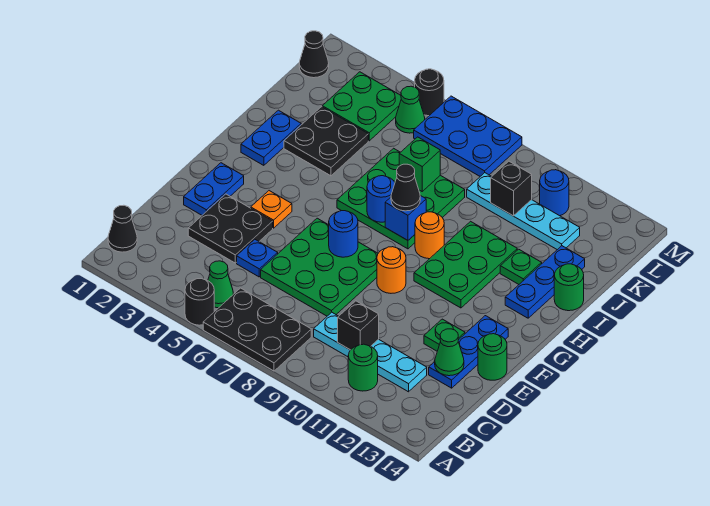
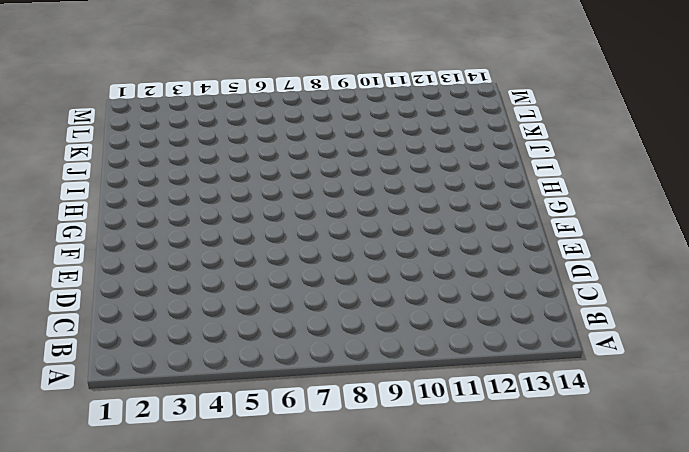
none -> black round brick A5 level 1
none -> black plate A6:B8 level 1
none -> black cone B1 level 1
none -> green cone B5 level 1

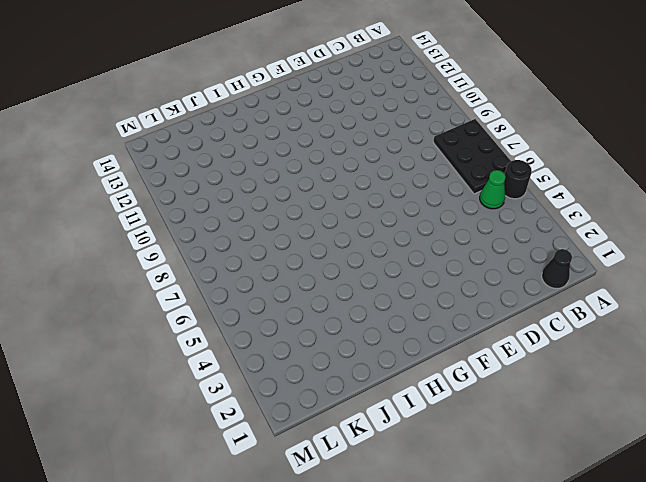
none -> green round brick B11 level 1
none -> cyan plate C9:C12 level 1
none -> black plate D3:E4 level 1
none -> blue plate D5 level 1

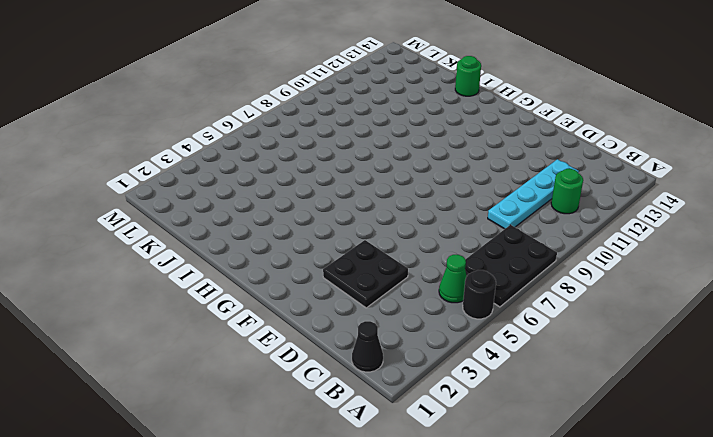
none -> blue plate D5 level 1
none -> green plate D6:F8 level 1
none -> blue plate D13:F13 level 1
none -> blue plate E2:F2 level 1

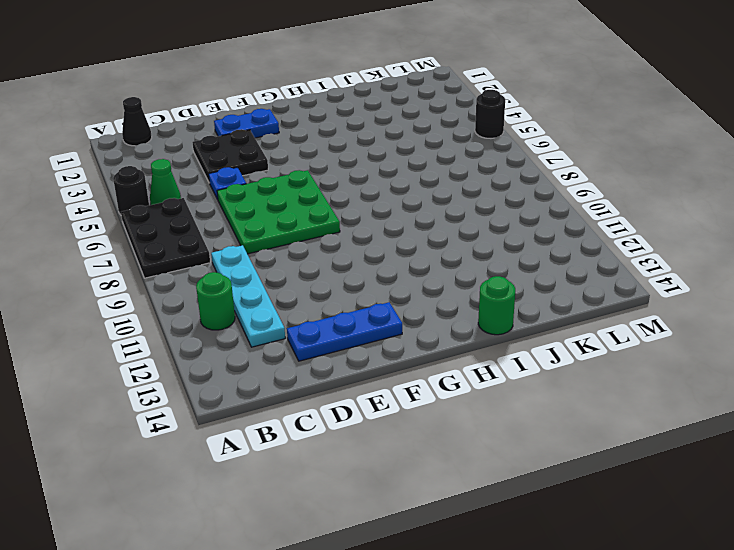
none -> green plate E12 level 1
none -> green round brick E14 level 1
none -> orange plate F4 level 1
none -> orange round brick F9 level 1

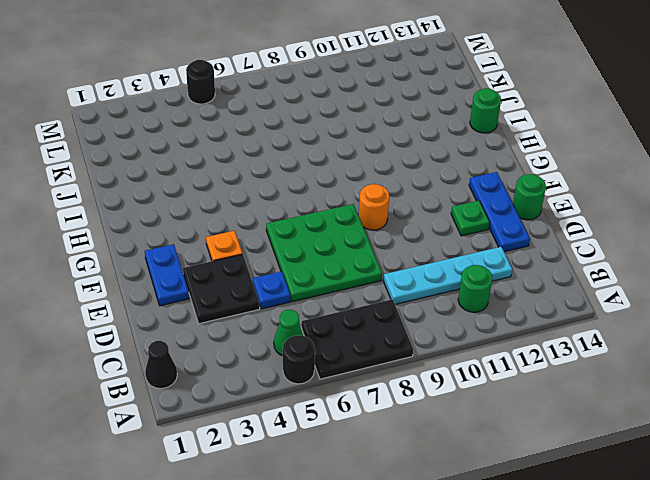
none -> green plate G10:I11 level 1
none -> blue plate H2:I2 level 1
none -> green plate H6:J8 level 1
none -> orange round brick H9 level 1

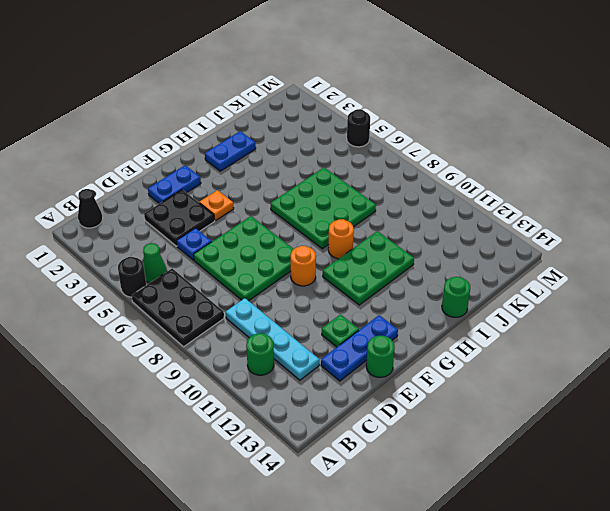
none -> blue plate H13:J13 level 1
none -> black plate I3:J4 level 1
none -> green plate I12 level 1
none -> green plate K3:L4 level 1

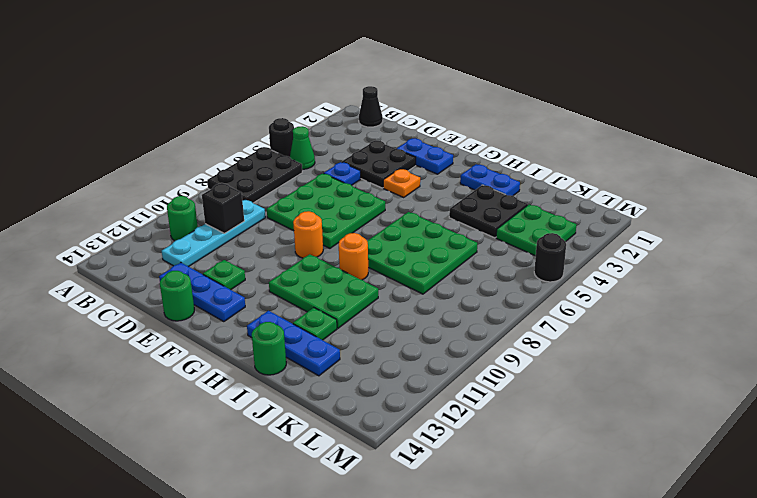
none -> cyan plate K9:K12 level 1
none -> black cone L1 level 1
none -> green cone L5 level 1
none -> blue plate L6:M8 level 1

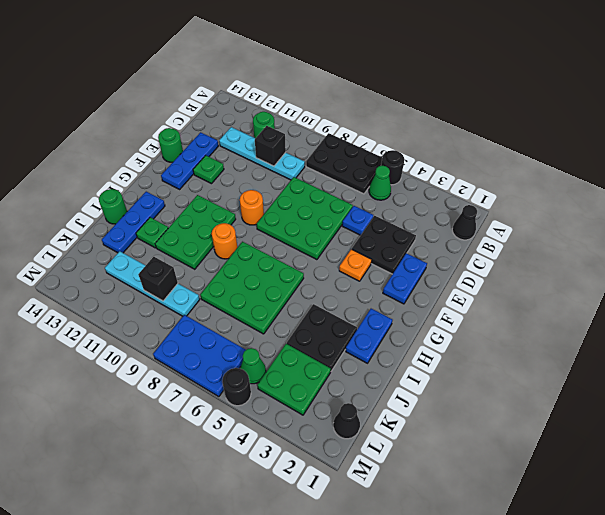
none -> blue round brick L11 level 1
none -> green cone D13 level 2
none -> blue round brick F7 level 2
none -> blue round brick H7 level 2

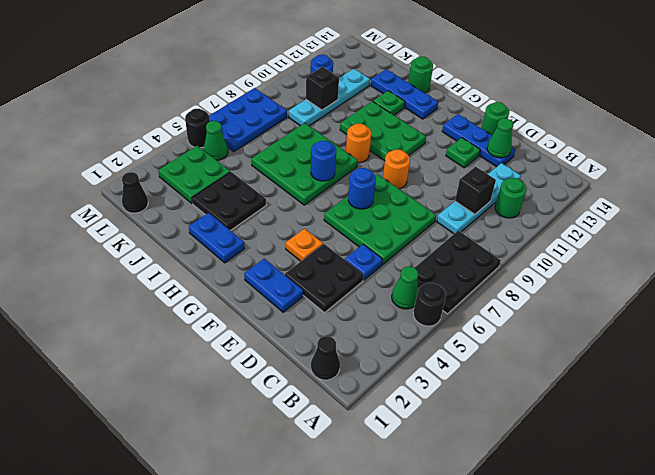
none -> blue brick H8 level 2
none -> green brick J7 level 2
none -> black cone H8 level 3

